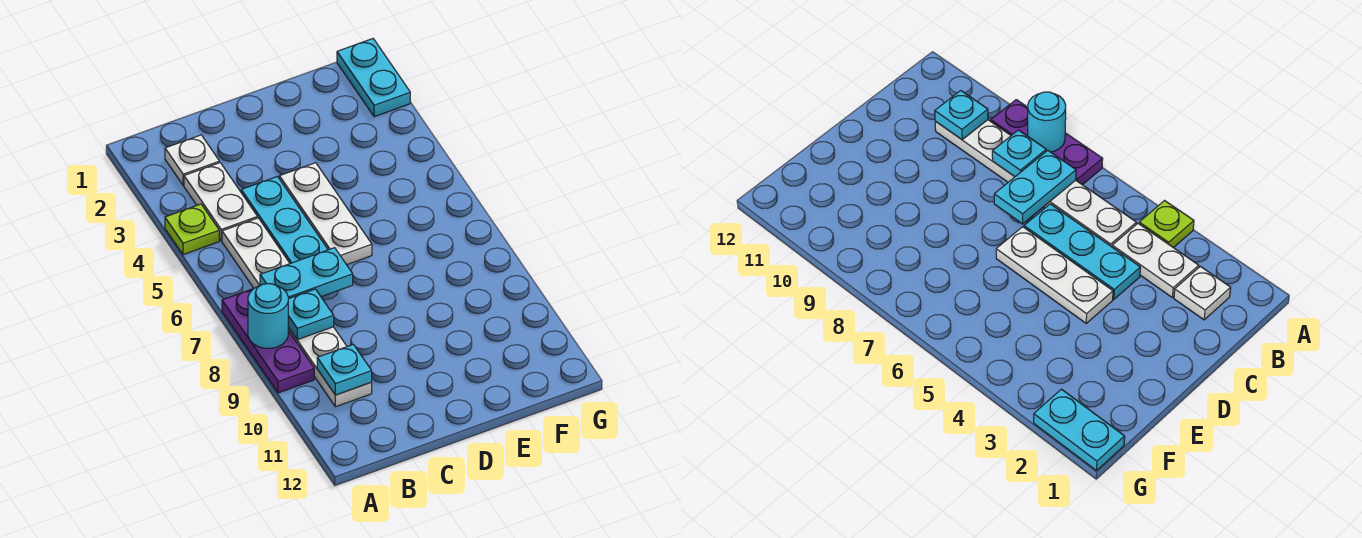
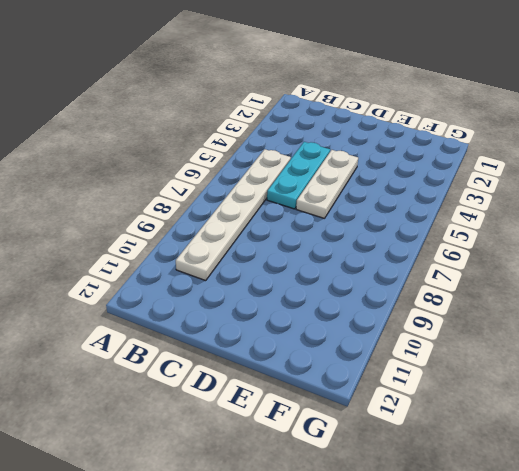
none -> lime plate A4 level 1
none -> purple plate A7:A9 level 1
none -> white plate B2 level 1

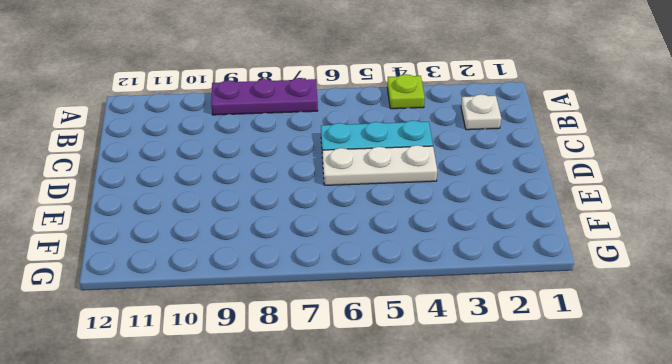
none -> white plate B3:B4 level 1
none -> white plate B5:B10 level 1
none -> cyan plate G1:G2 level 1

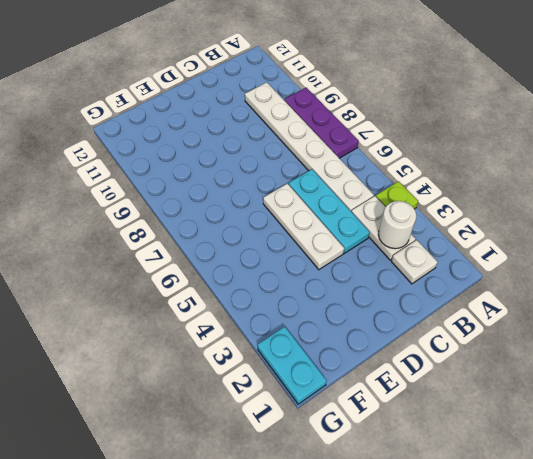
white round brick B3 level 2 -> none
none -> cyan round brick A8 level 2
none -> cyan plate B7:C7 level 2
none -> cyan plate B8 level 2

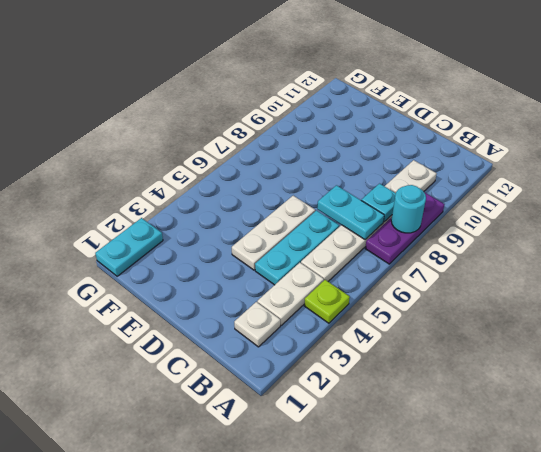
none -> cyan plate B10 level 2

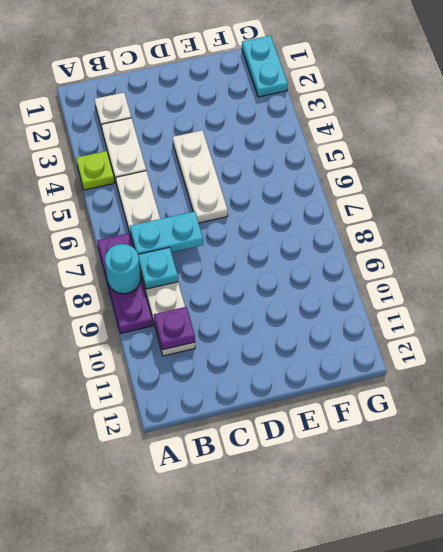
purple plate B10 level 2 -> cyan plate B10 level 2
none -> cyan plate C4:C6 level 1

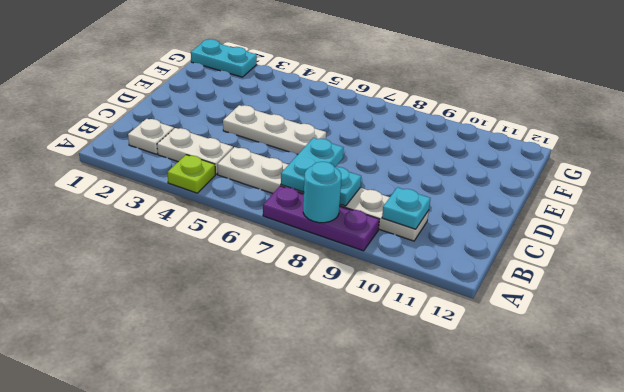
none -> cyan plate C4:C6 level 1

